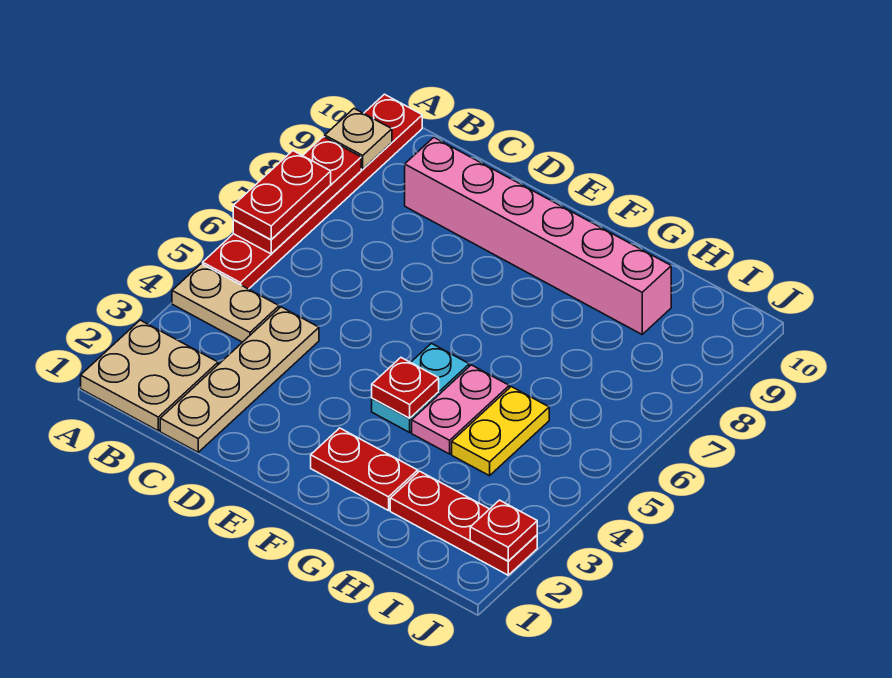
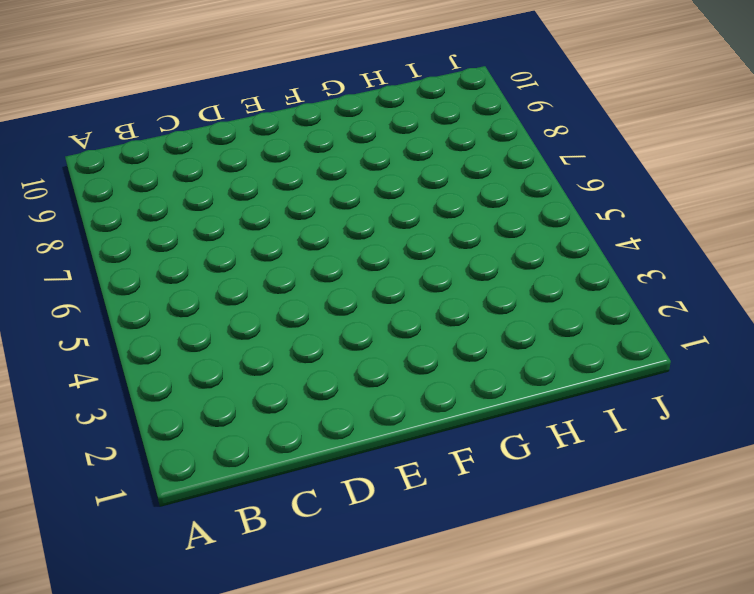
none -> tan plate A1:B2 level 1
none -> tan plate A4:B4 level 1
none -> red plate A5:A10 level 1

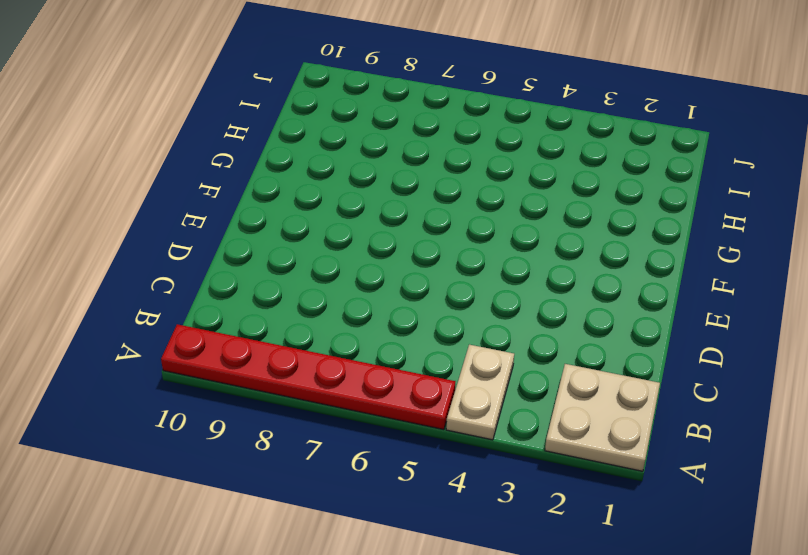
none -> tan plate C1:C4 level 1
none -> pink brick C9:H9 level 1
none -> red plate F2:G2 level 1

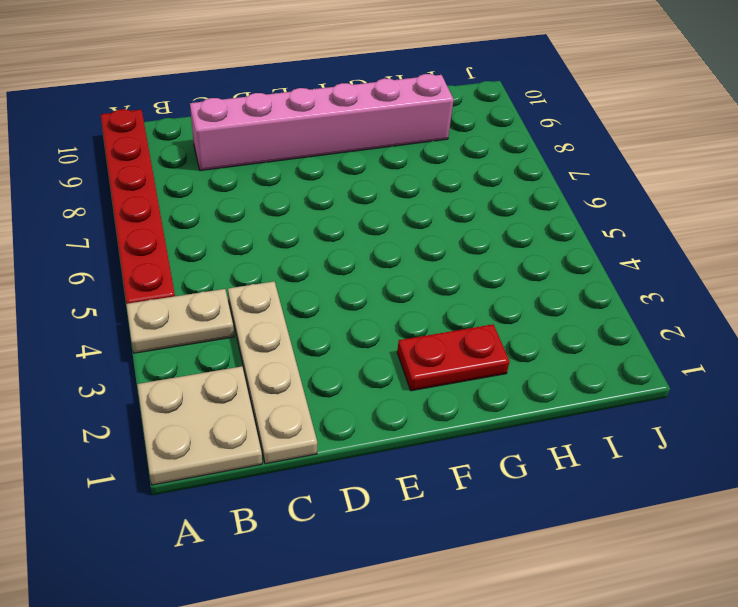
none -> cyan plate F4:F5 level 1
none -> pink plate G4:G5 level 1
none -> red plate H2:J2 level 1

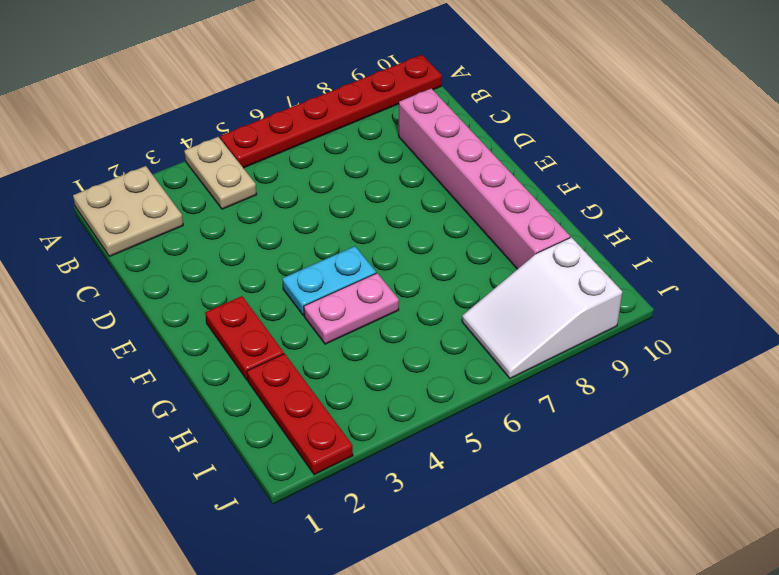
white slope I7:J9 level 1 top 9 -> none
none -> tan plate C1:C4 level 1
none -> yellow plate H4:H5 level 1
none -> red plate A6:A8 level 2

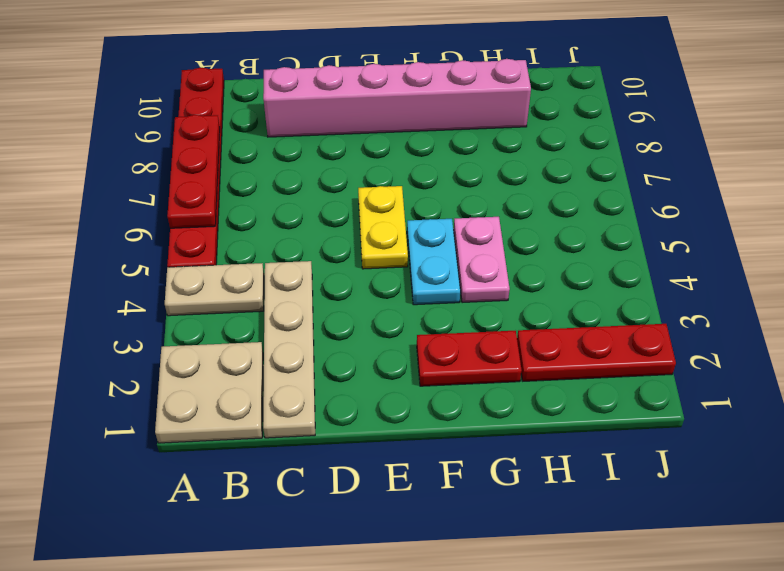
yellow plate E5:E6 level 1 -> yellow plate H4:H5 level 1
none -> tan plate A9 level 2
none -> red plate F4 level 2
none -> red plate J2 level 2

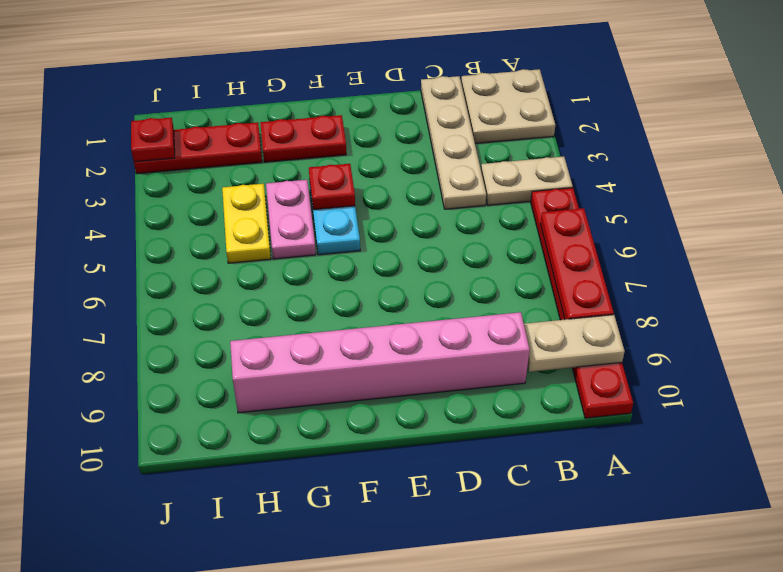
tan plate A9:B9 level 2 -> tan plate A9 level 2
none -> red plate A6:A7 level 3

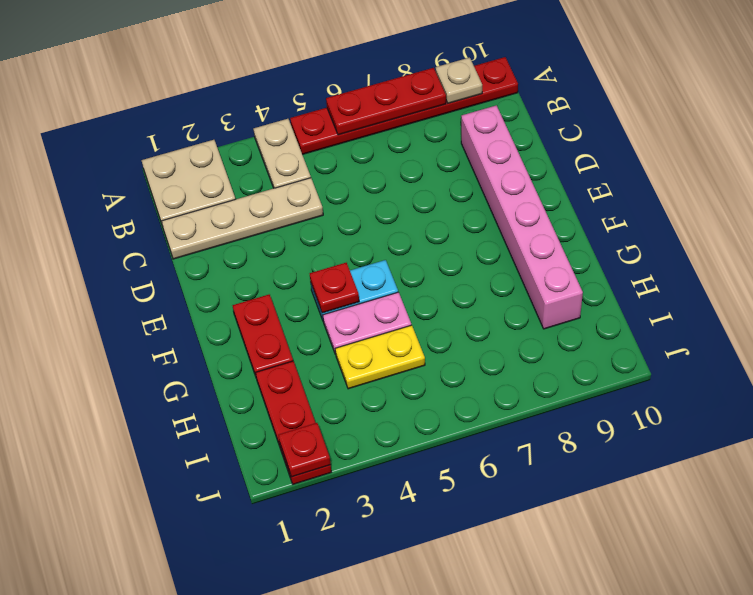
none -> red plate A6:A7 level 3

